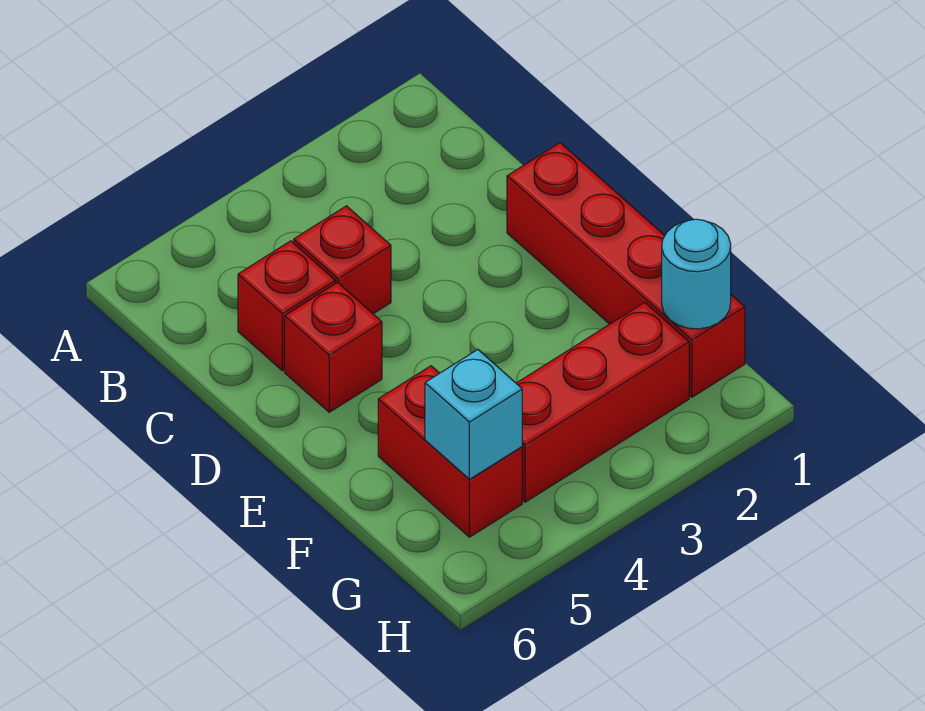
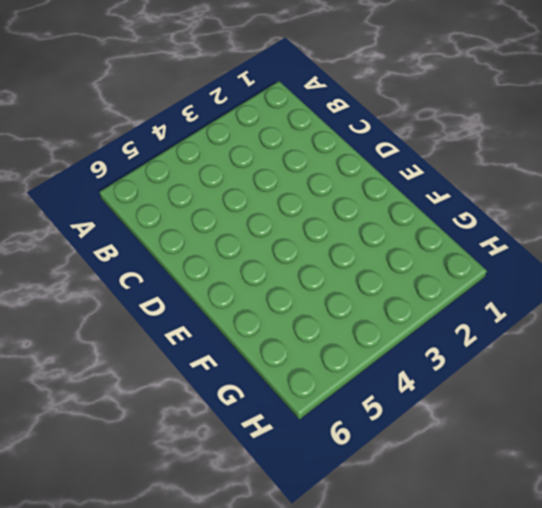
none -> red brick C4 level 1
none -> red brick C5 level 1

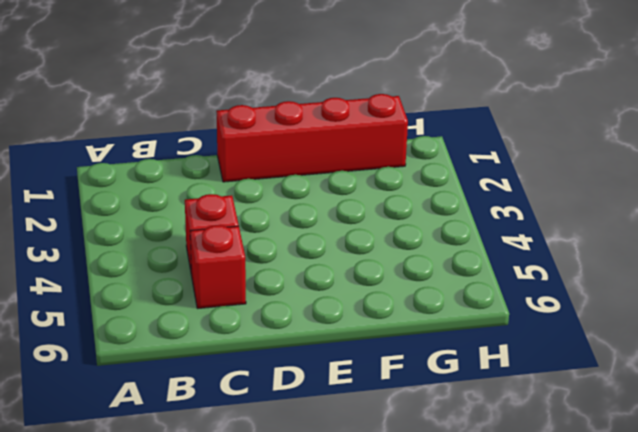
none -> red brick D5 level 1
none -> red brick F5:G5 level 1

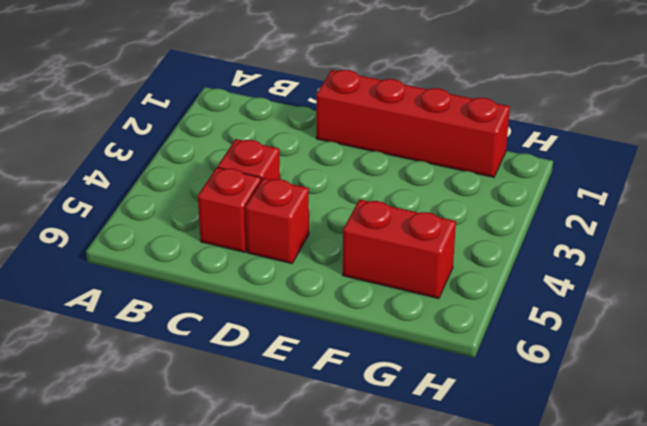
none -> red brick G2:G4 level 1
none -> cyan round brick G1 level 2

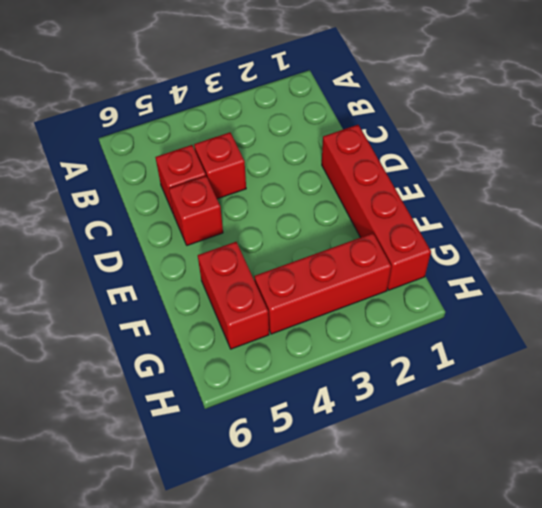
none -> cyan round brick G1 level 2
none -> cyan brick G5 level 2

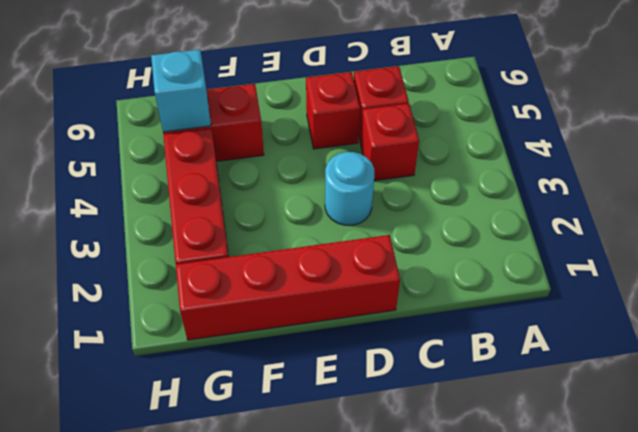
cyan round brick D3 level 1 -> cyan round brick G1 level 2

